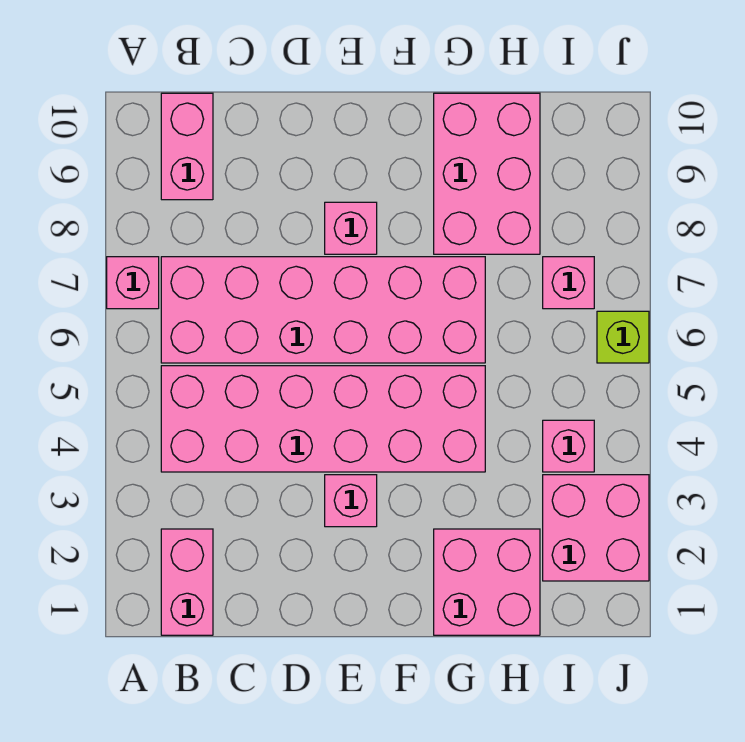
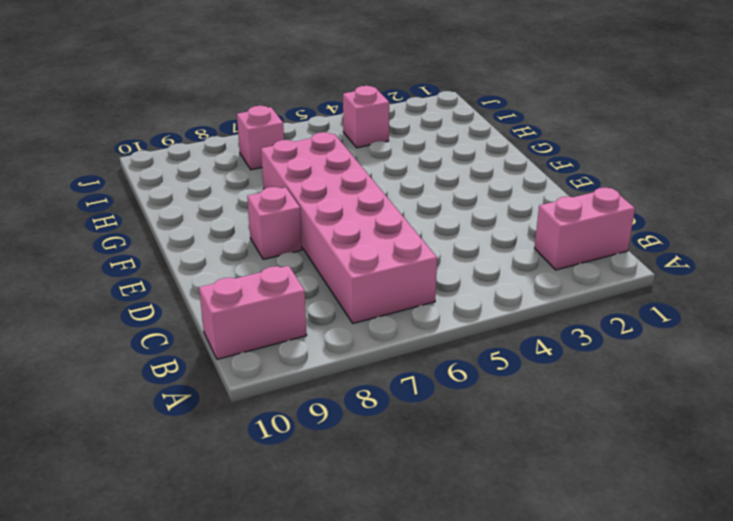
none -> pink brick A7 level 1
none -> pink brick B4:G5 level 1
none -> pink brick E3 level 1

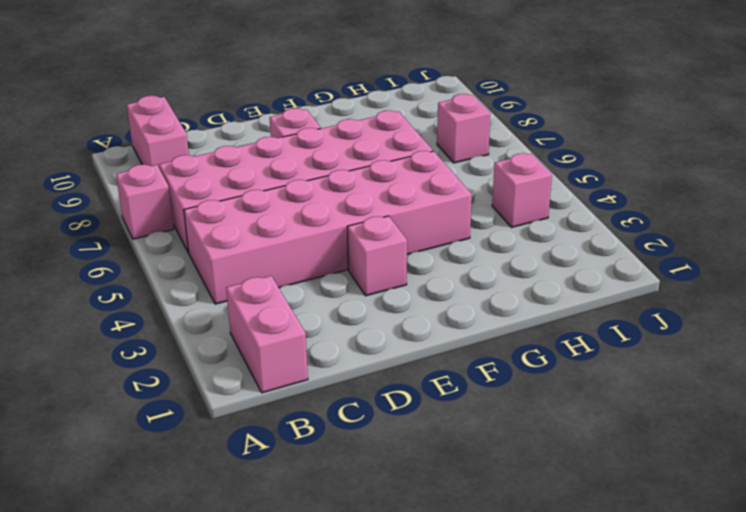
none -> pink brick G1:H2 level 1
none -> pink brick G8:H10 level 1
none -> pink brick I2:J3 level 1

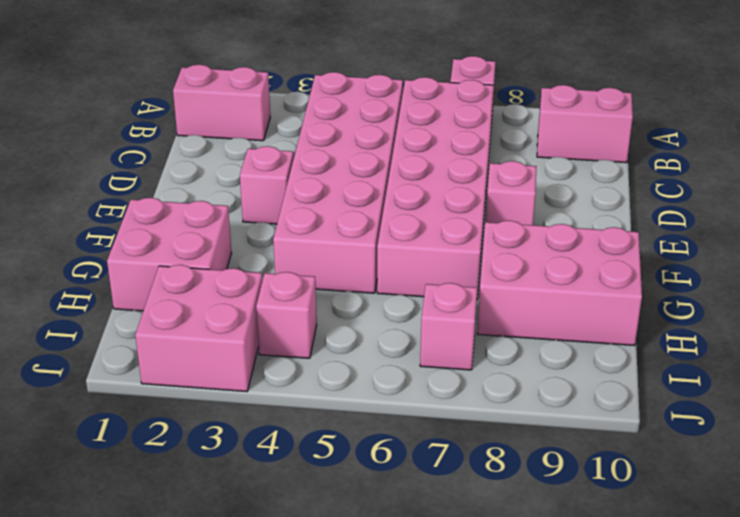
none -> lime brick J6 level 1

